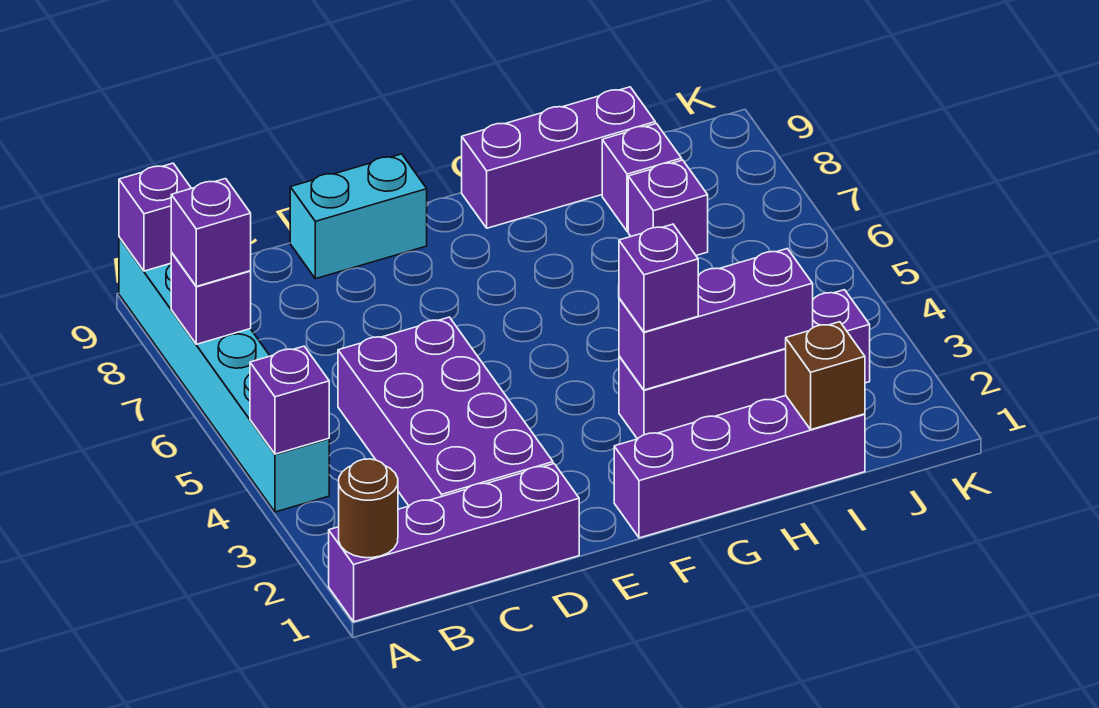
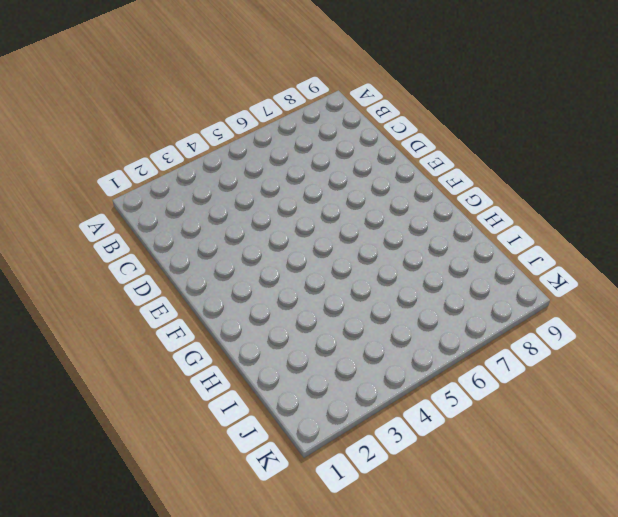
none -> purple brick A1:D1 level 1
none -> cyan brick A4:A9 level 1
none -> purple brick C2:D5 level 1

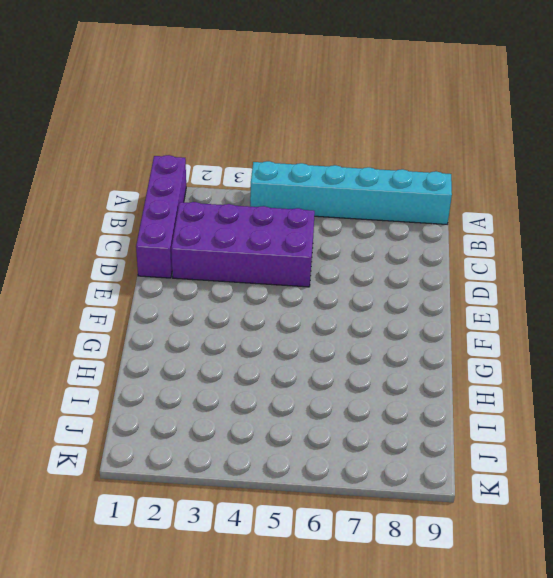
none -> cyan brick D9:E9 level 1
none -> purple brick F1:I1 level 1
none -> purple brick G3:J3 level 1

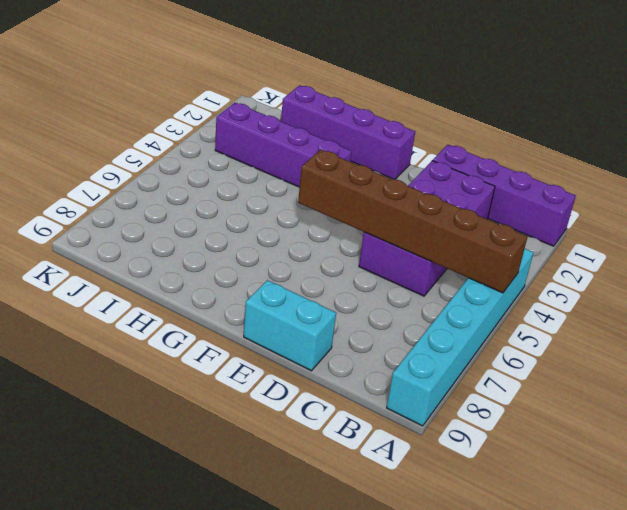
brown brick A5:F5 level 2 -> none
none -> purple brick G9:I9 level 1
none -> purple brick I7 level 1
none -> purple brick I8 level 1

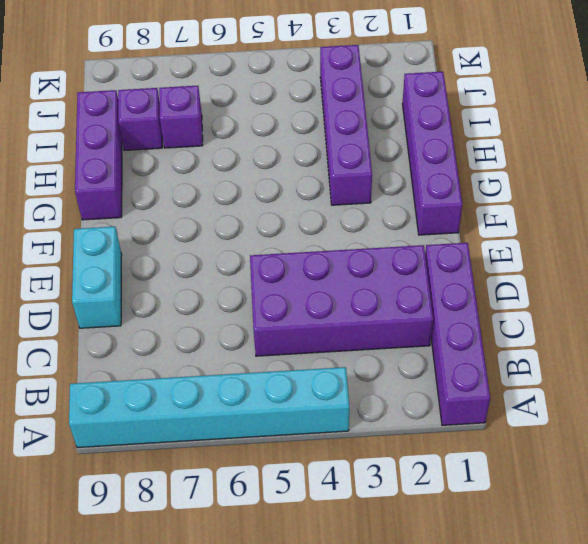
none -> brown round brick A1 level 2
none -> purple brick A4 level 2
none -> purple brick A7 level 2

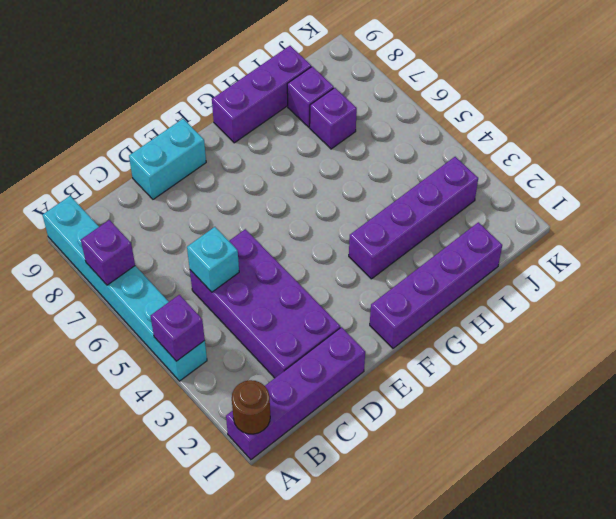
cyan brick C5 level 2 -> none
none -> purple brick A9 level 2
none -> purple brick G3:I3 level 2
none -> brown brick I1 level 2

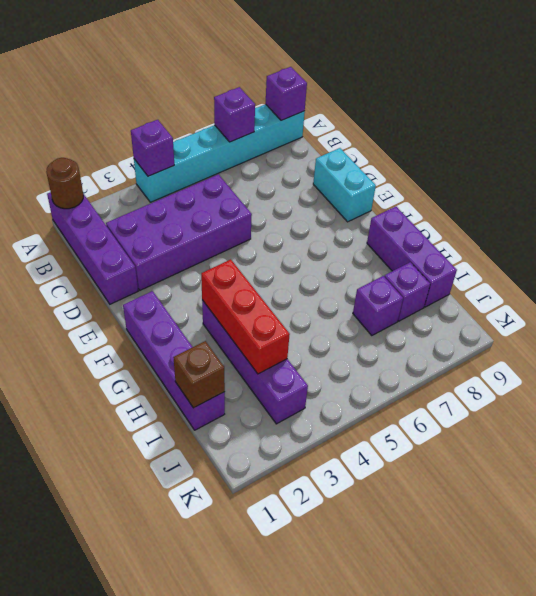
red brick G3:I3 level 2 -> purple brick G3:I3 level 2
none -> purple brick A7 level 3
none -> purple brick G3 level 3

